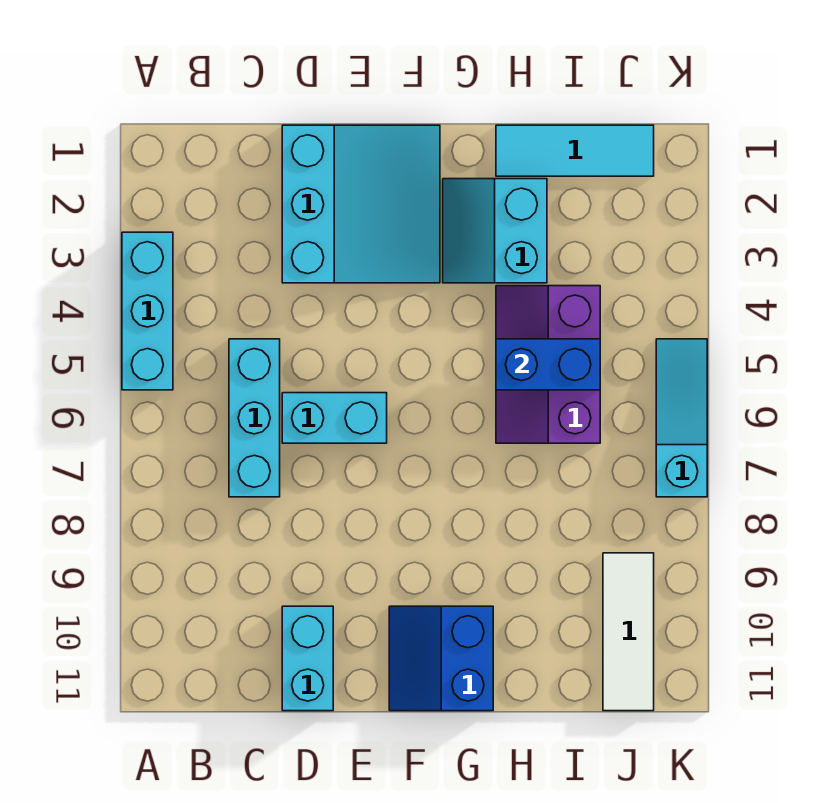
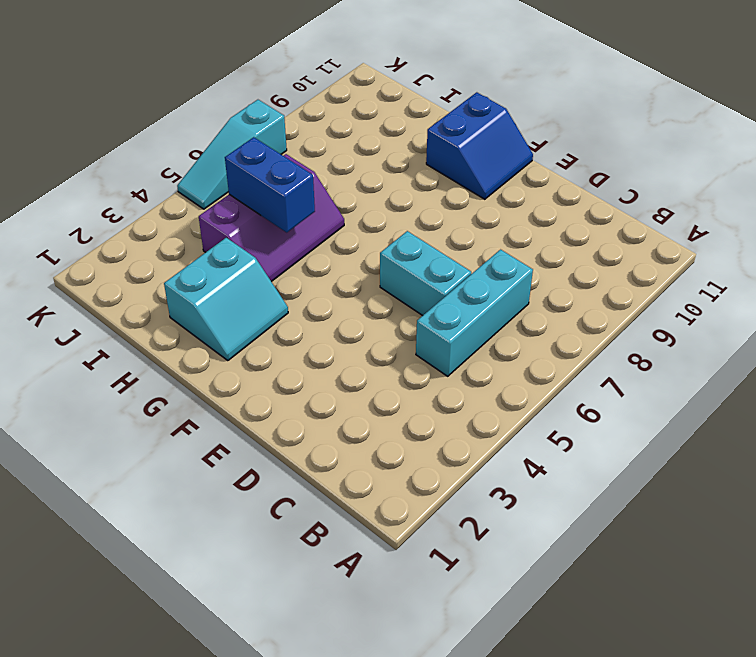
none -> cyan brick A3:A5 level 1
none -> cyan slope D1:F3 level 1 top D
none -> cyan brick D10:D11 level 1

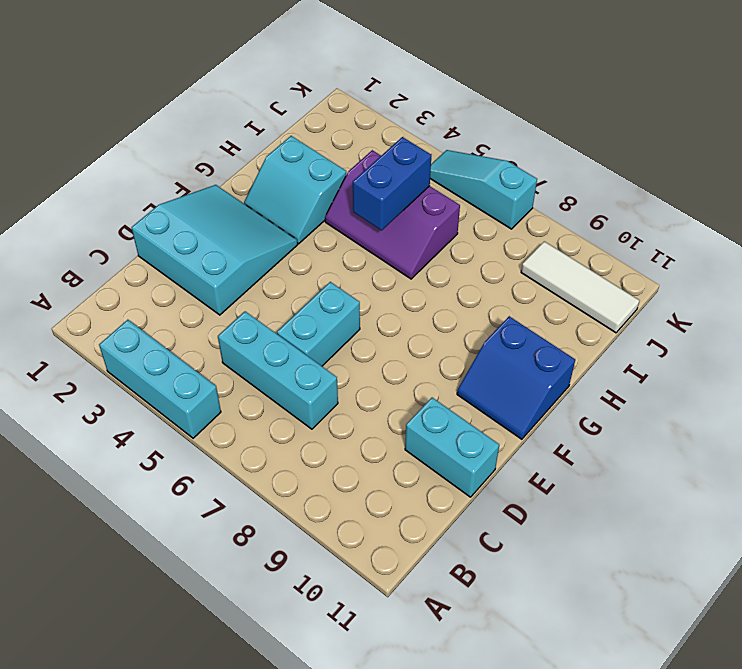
none -> cyan tile H1:J1 level 1

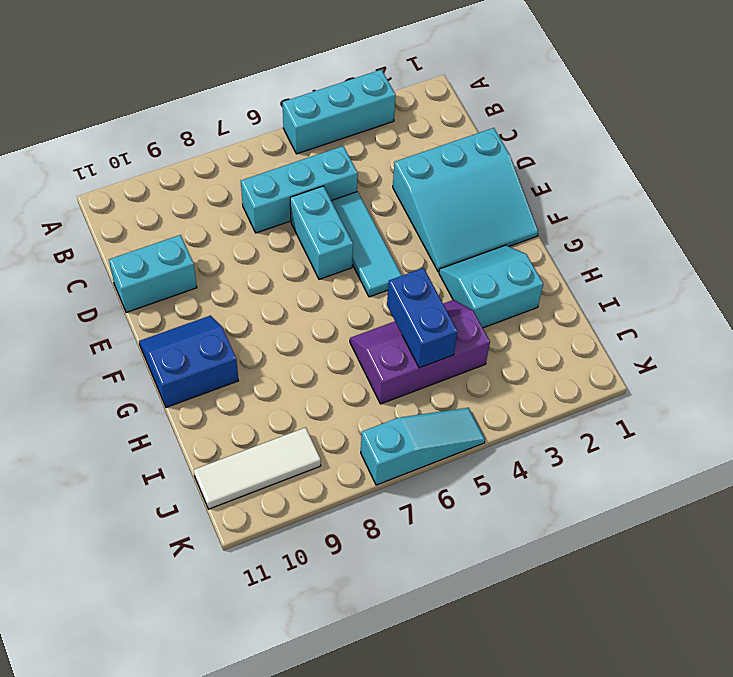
cyan tile D5:F5 level 1 -> cyan tile H1:J1 level 1

